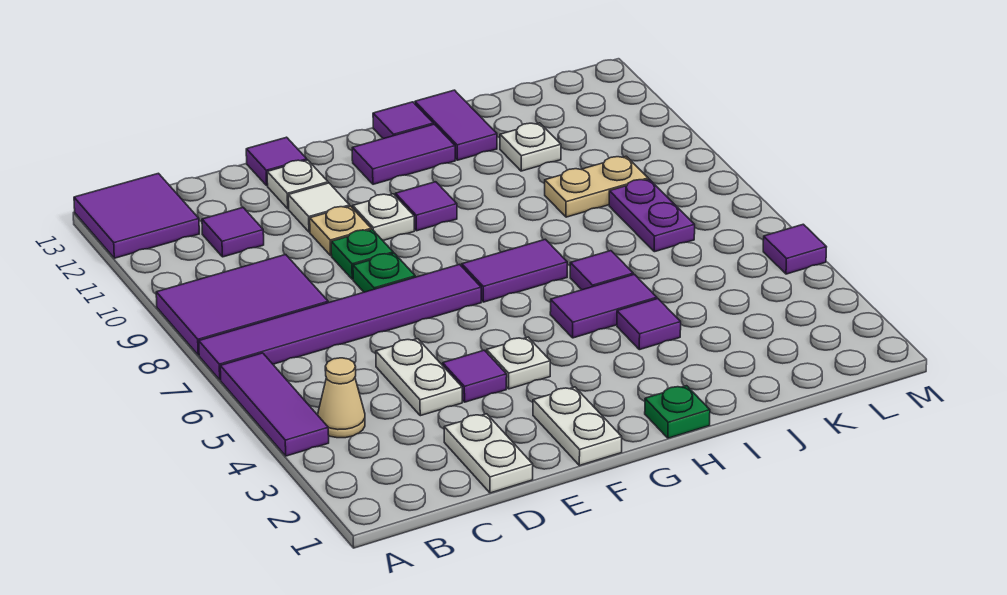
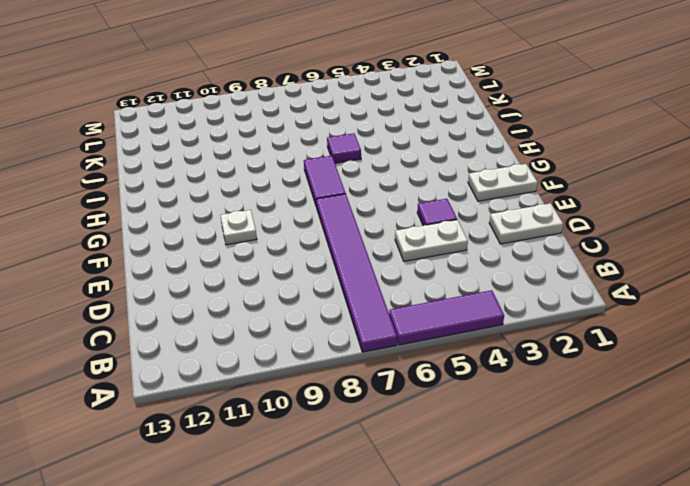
none -> purple tile A8:C9 level 1
none -> purple tile A12:B13 level 1
none -> tan cone B4 level 1
none -> purple tile C11 level 1

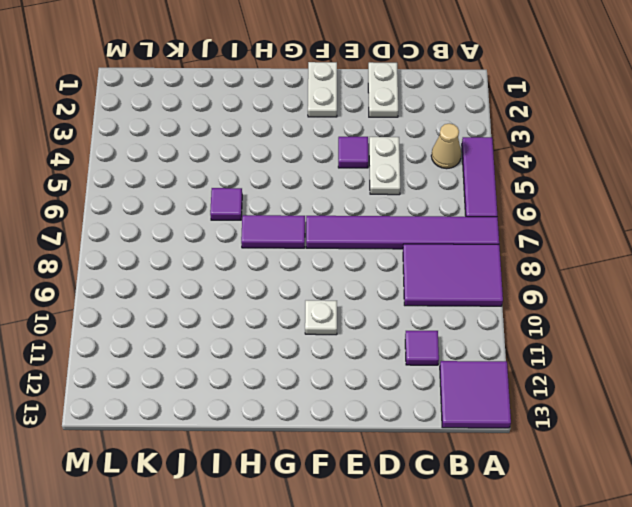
none -> green plate E8 level 1
none -> green plate E9 level 1
none -> tan plate E10 level 1
none -> white tile E11 level 1

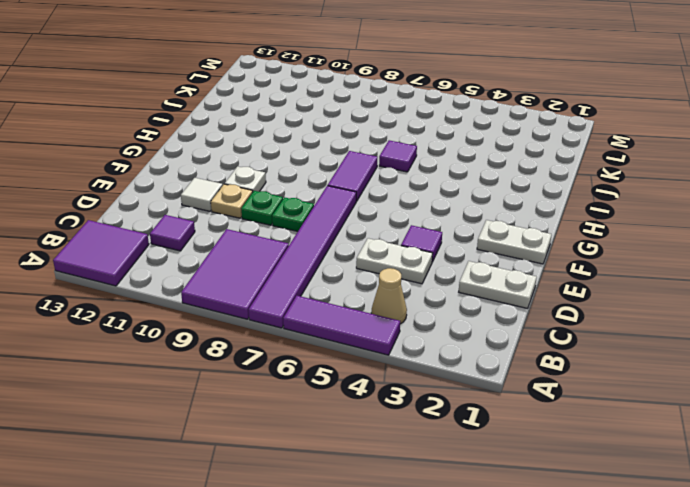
none -> white plate E12 level 1
none -> purple tile E13 level 1
none -> white plate F4 level 1
none -> purple tile G10 level 1

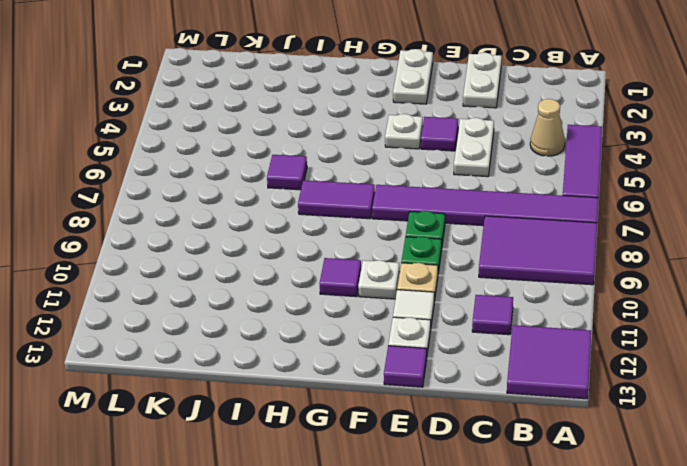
none -> purple tile G12:H12 level 1
none -> green plate H1 level 1
none -> purple tile H5:I5 level 1
none -> purple tile H13 level 1

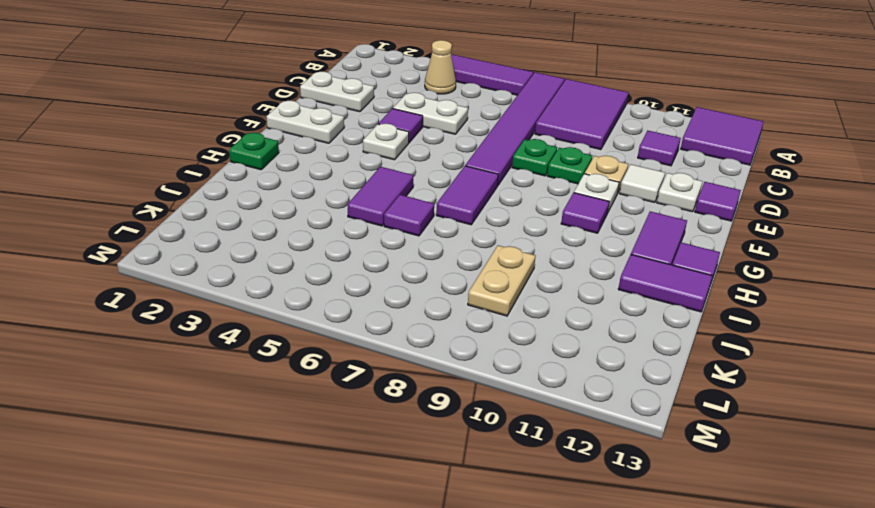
none -> purple tile I4 level 1
none -> white plate J11 level 1
none -> purple plate K7:K8 level 1
none -> purple tile M5 level 1

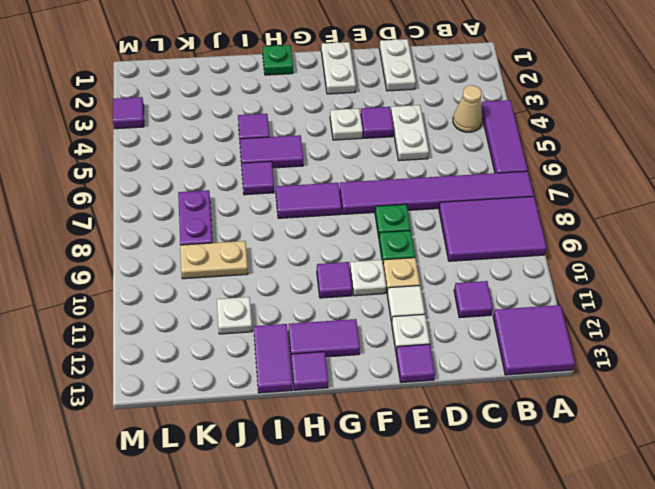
purple tile M3 level 1 -> purple tile M5 level 1

